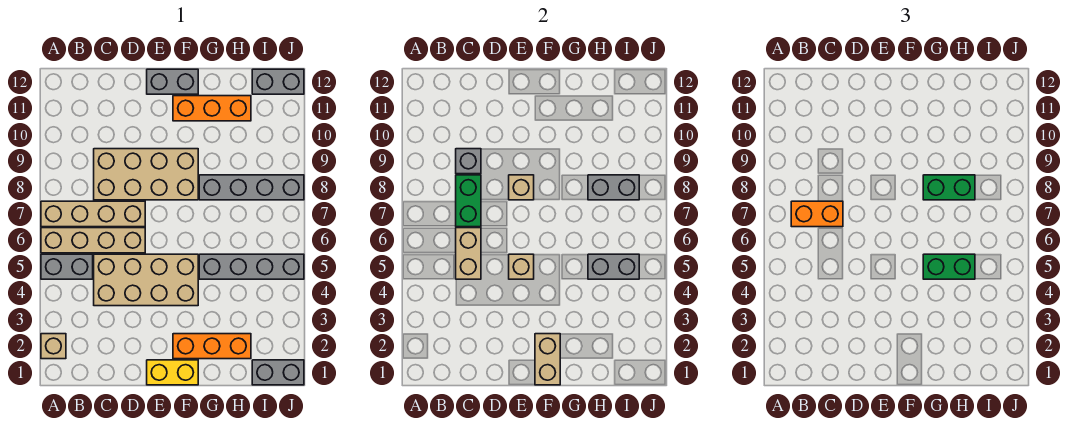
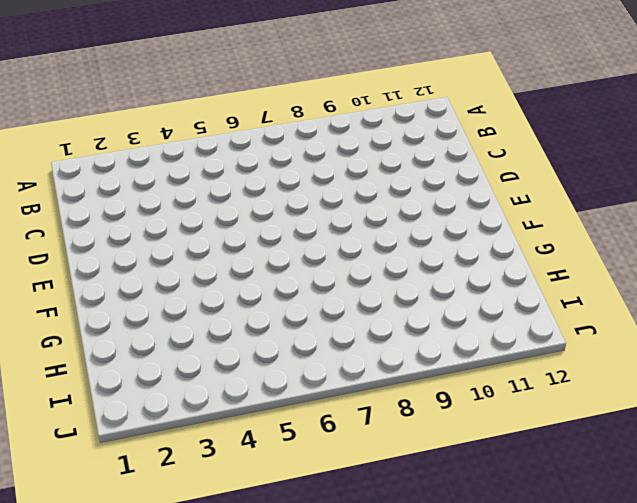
none -> tan brick A2 level 1
none -> grey brick A5:B5 level 1
none -> tan brick A6:D6 level 1

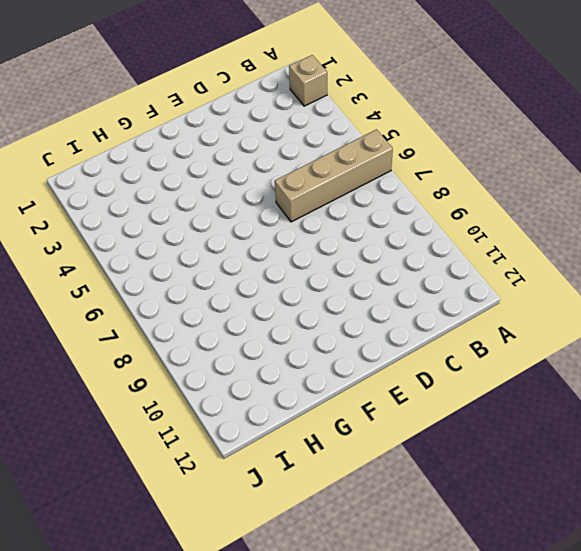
none -> grey brick A5:B5 level 1
none -> tan brick A7:D7 level 1
none -> tan brick C4:F5 level 1

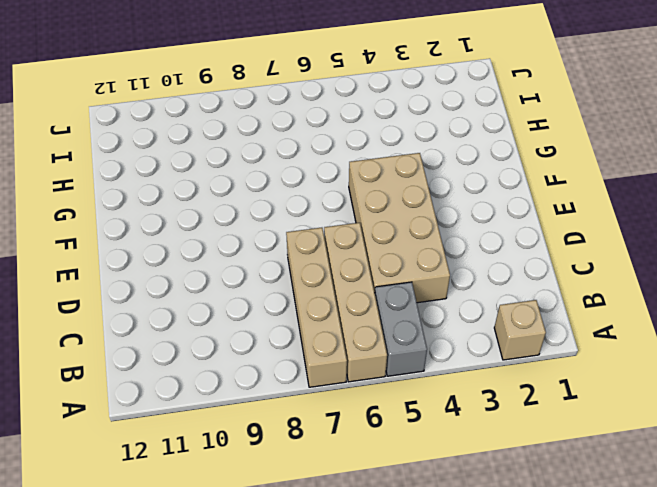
none -> tan brick C8:F9 level 1
none -> yellow brick E1:F1 level 1
none -> grey brick E12:F12 level 1

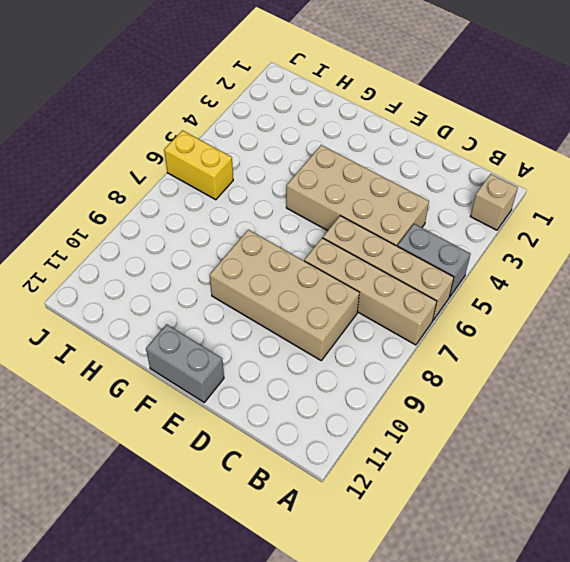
yellow brick I6:J6 level 1 -> yellow brick E1:F1 level 1
none -> orange brick F2:H2 level 1
none -> orange brick F11:H11 level 1
none -> grey brick G5:J5 level 1

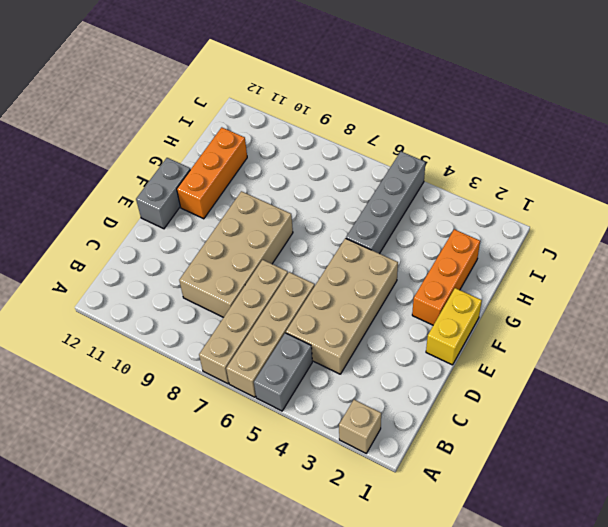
none -> grey brick G8:J8 level 1
none -> grey brick I1:J1 level 1
none -> grey brick I12:J12 level 1

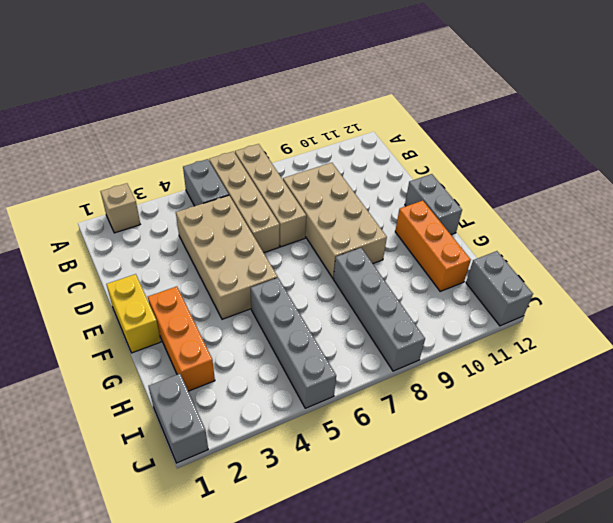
none -> tan brick C5:C6 level 2
none -> green brick C7:C8 level 2
none -> grey brick C9 level 2

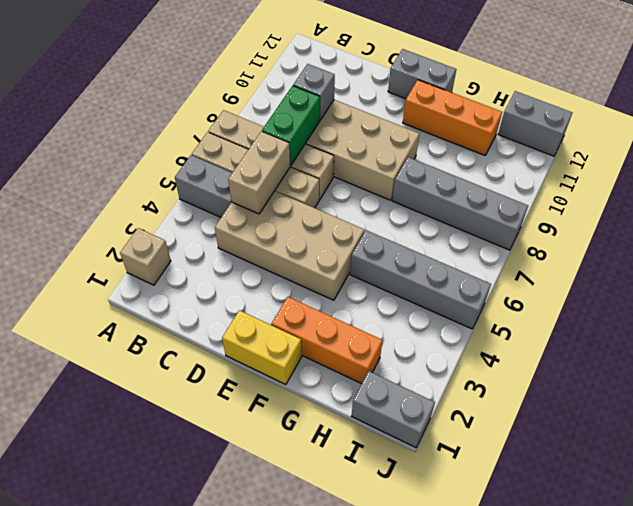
none -> tan brick E5 level 2
none -> tan brick E8 level 2
none -> tan brick F1:F2 level 2

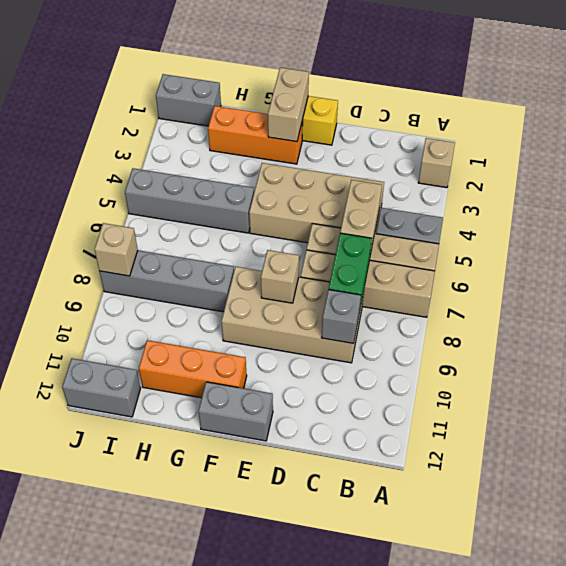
tan brick J8 level 2 -> tan brick E5 level 2
none -> grey brick H5:I5 level 2
none -> grey brick H8:I8 level 2
none -> orange brick B7:C7 level 3

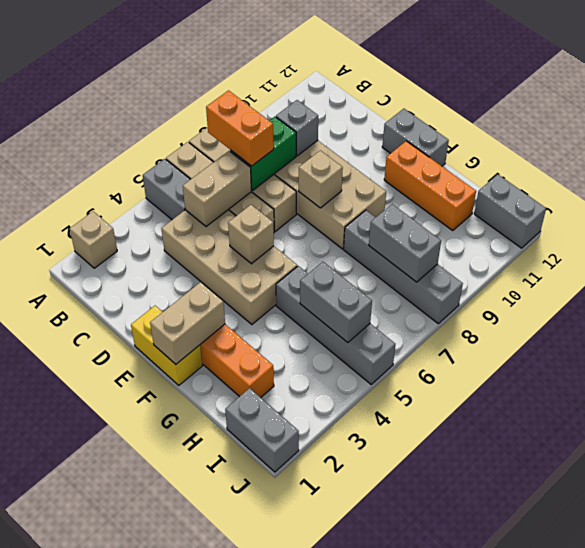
none -> green brick G5:H5 level 3
none -> green brick G8:H8 level 3

